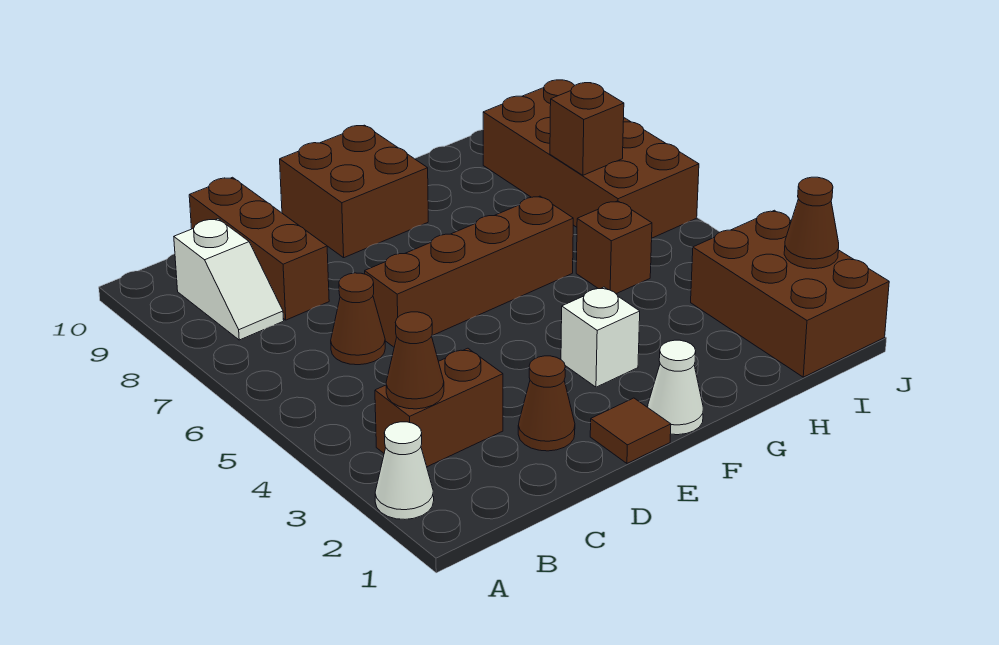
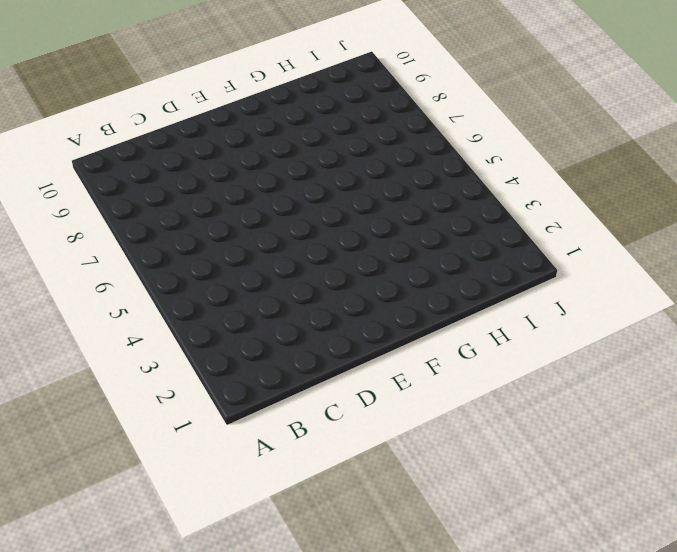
none -> white cone A2 level 1
none -> brown brick B3:C3 level 1
none -> white slope B8:B9 level 1 top 9

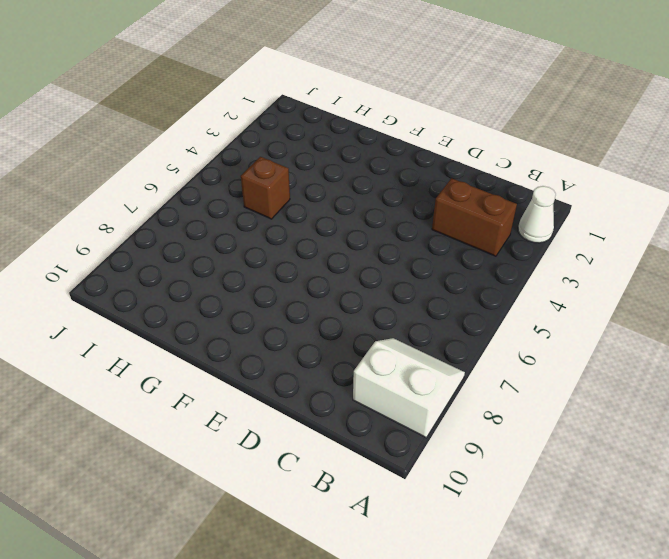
white slope A8:B9 level 1 top 9 -> white slope B8:B9 level 1 top 9
none -> brown cone C6 level 1
none -> brown brick C8:C10 level 1
none -> brown cone D2 level 1

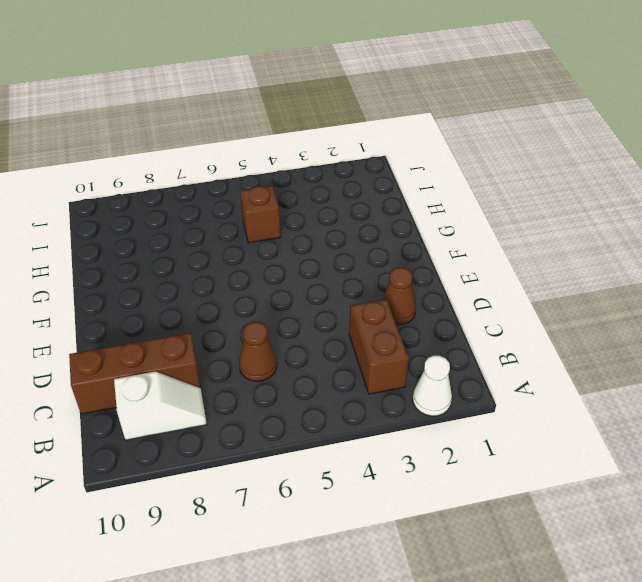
none -> brown brick D6:G6 level 1
none -> brown tile E1 level 1
none -> brown brick E9:F10 level 1

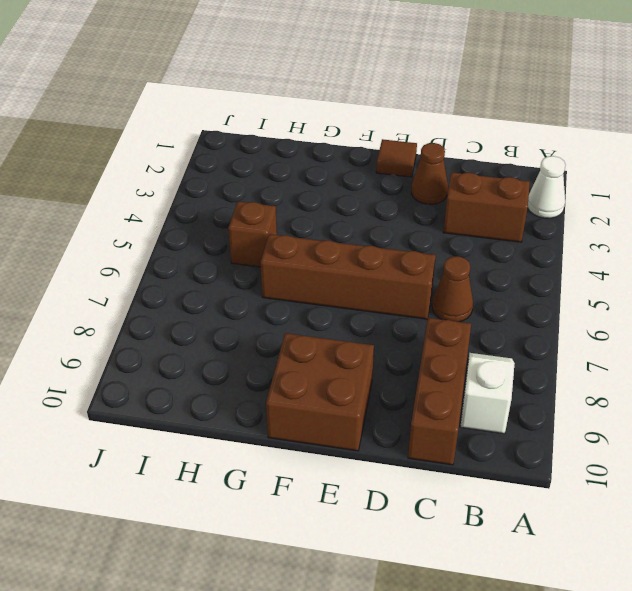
none -> white cone F1 level 1
none -> white brick F3 level 1
none -> brown brick I1:J3 level 1

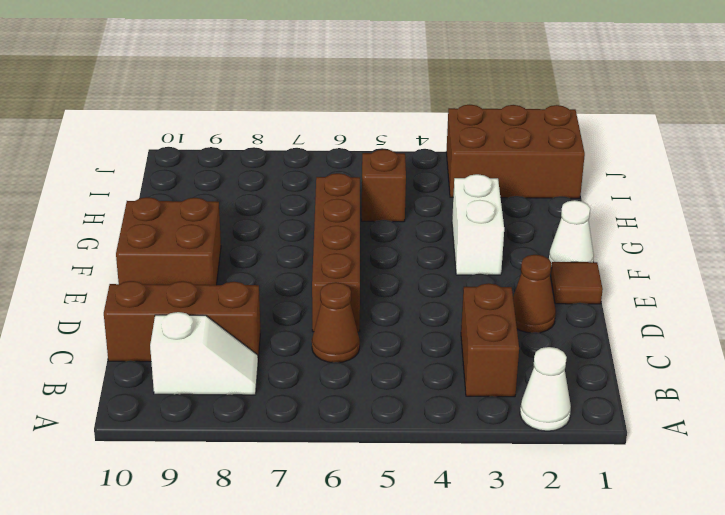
white brick F3:G3 level 1 -> white brick F3 level 1
none -> brown brick I6:J9 level 1
none -> brown cone B3 level 2
none -> brown brick I7 level 2

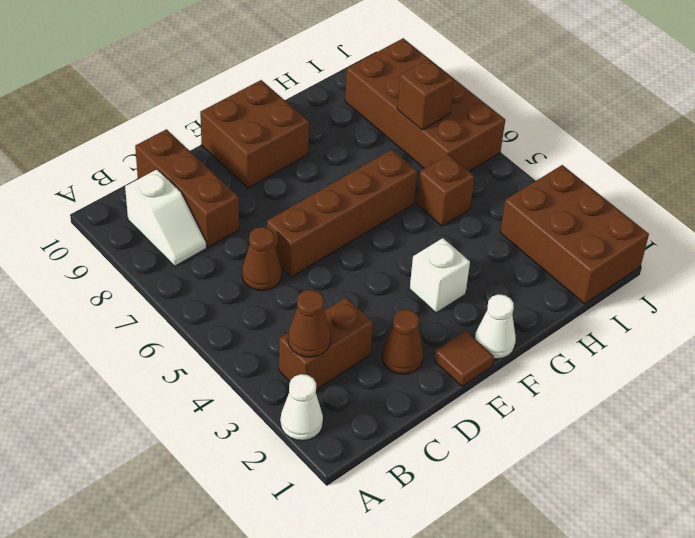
none -> brown cone J2 level 2

